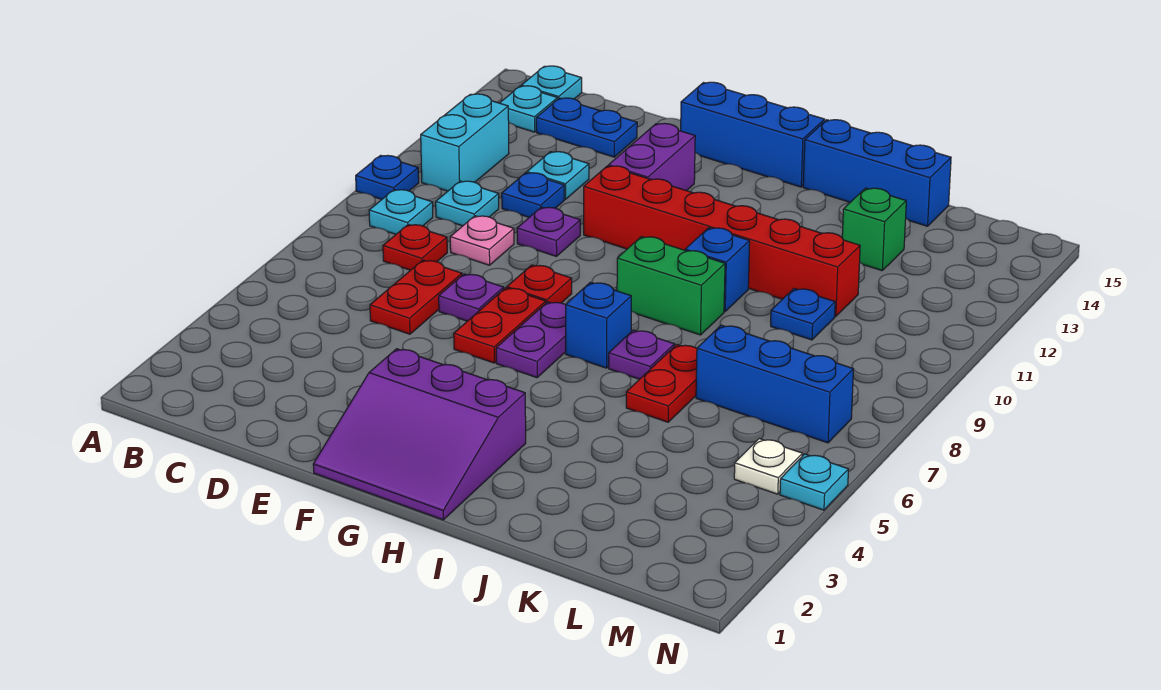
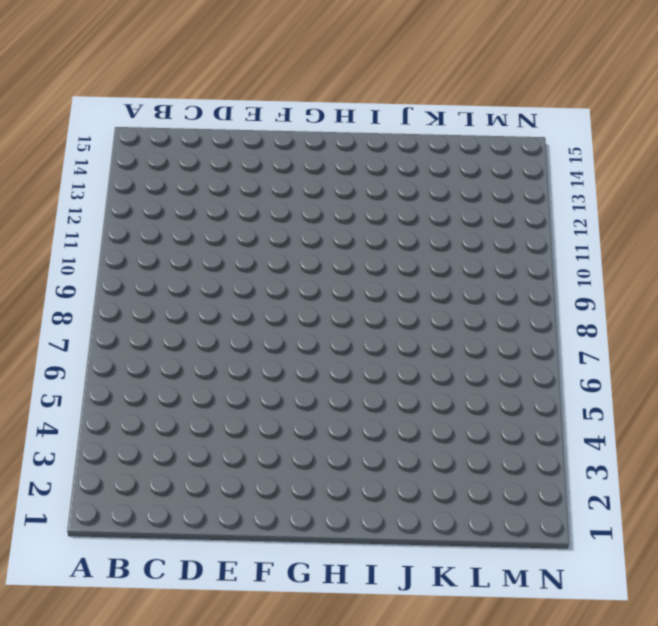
none -> blue plate A10 level 1
none -> cyan plate B9 level 1
none -> cyan brick B11:B12 level 1
none -> cyan plate B14 level 1

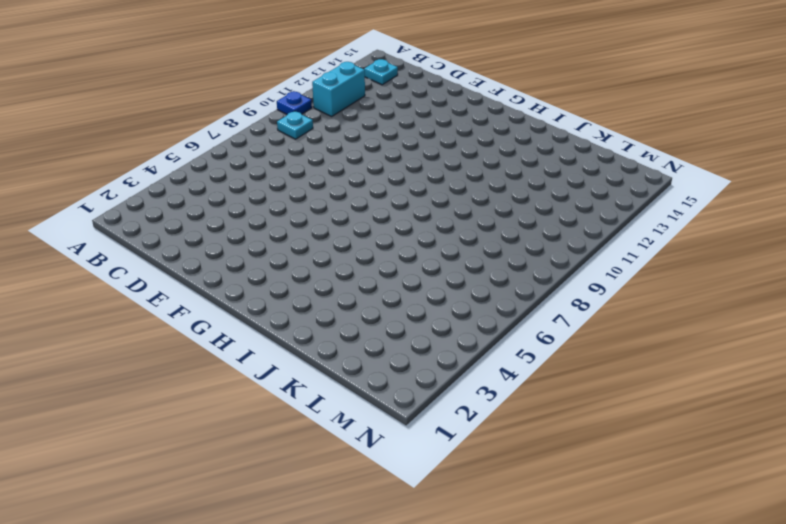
none -> cyan plate B15 level 1
none -> red plate C8 level 1
none -> cyan plate C10 level 1
none -> blue plate C14:D14 level 1

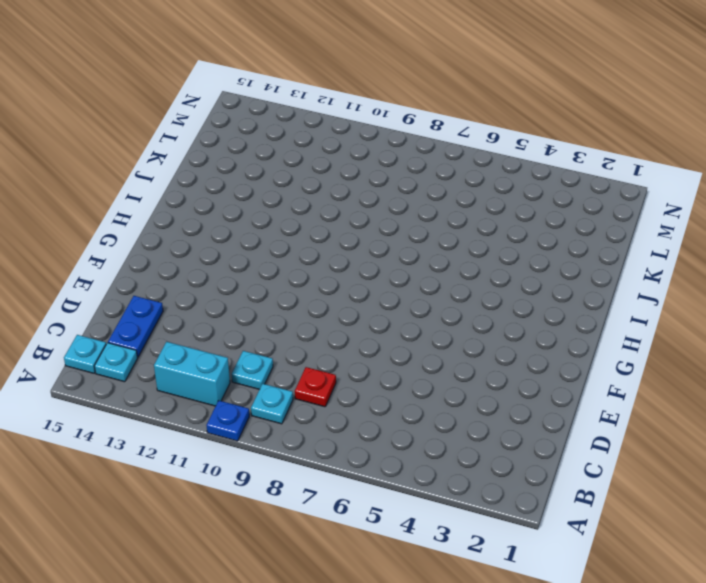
none -> red plate D6:D7 level 1
none -> pink plate D9 level 1
none -> blue plate D11 level 1
none -> cyan plate D12 level 1

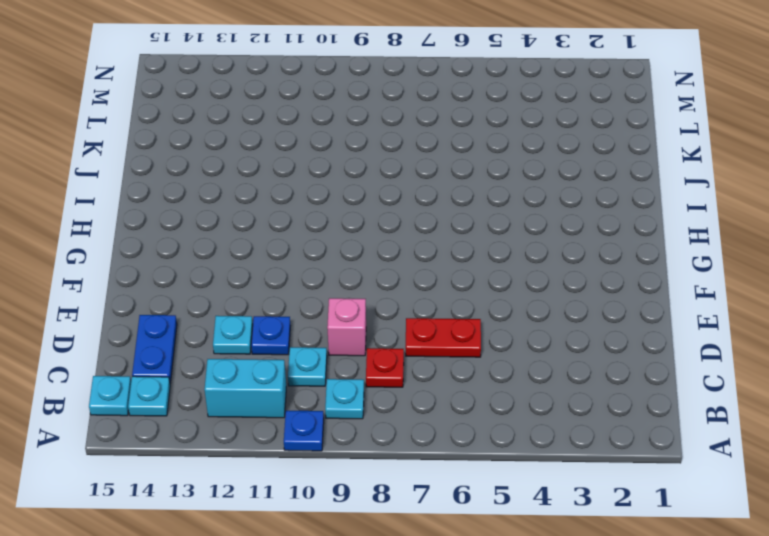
pink brick D9 level 1 -> pink plate D9 level 1
none -> purple plate E7 level 1
none -> purple plate E10 level 1
none -> purple slope F1:H3 level 1 top 3
none -> red plate F6:F7 level 1

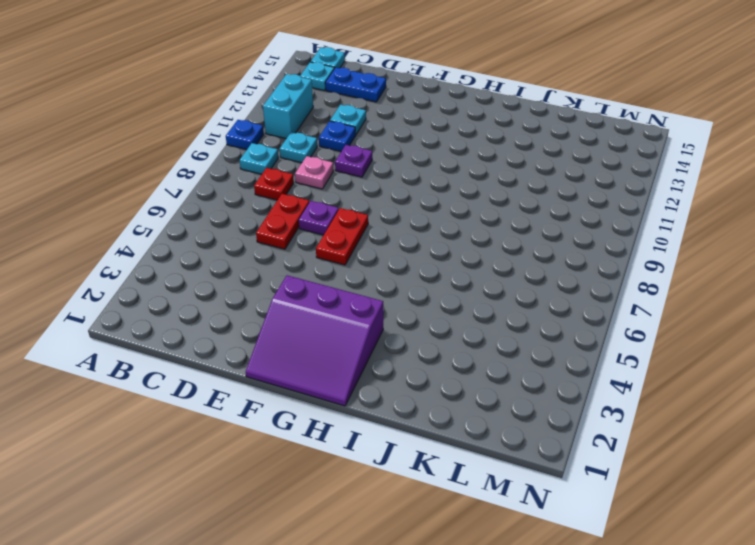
none -> red plate F8 level 1
none -> red brick F11:K11 level 1
none -> purple brick F12:F13 level 1
none -> blue brick F15:H15 level 1

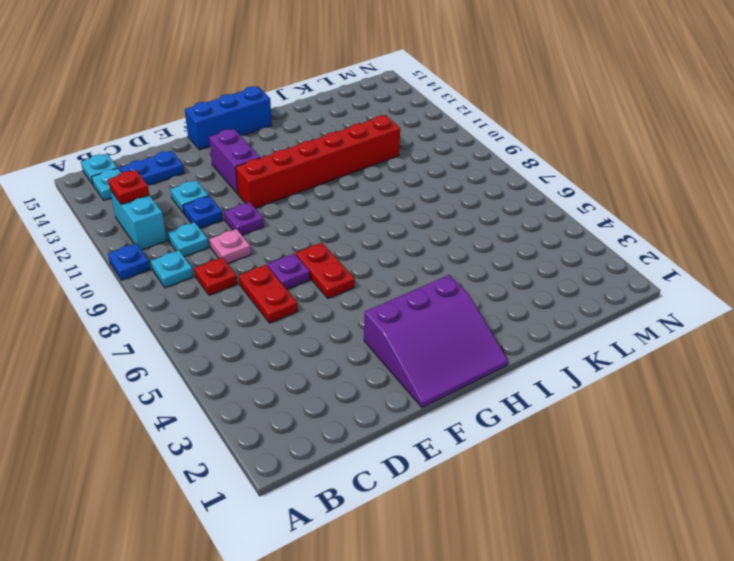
red plate B12 level 2 -> red plate F8 level 1
none -> purple plate G6:G7 level 1
none -> blue brick H7 level 1
none -> green brick H9:I9 level 1
none -> purple plate I7 level 1

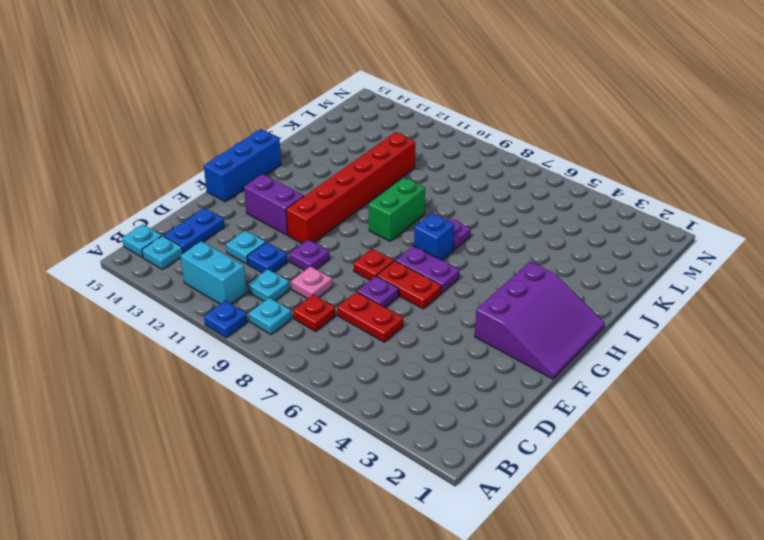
none -> blue brick I10 level 1
none -> blue brick I15:K15 level 1
none -> red plate J6:J7 level 1
none -> blue brick K7:M7 level 1

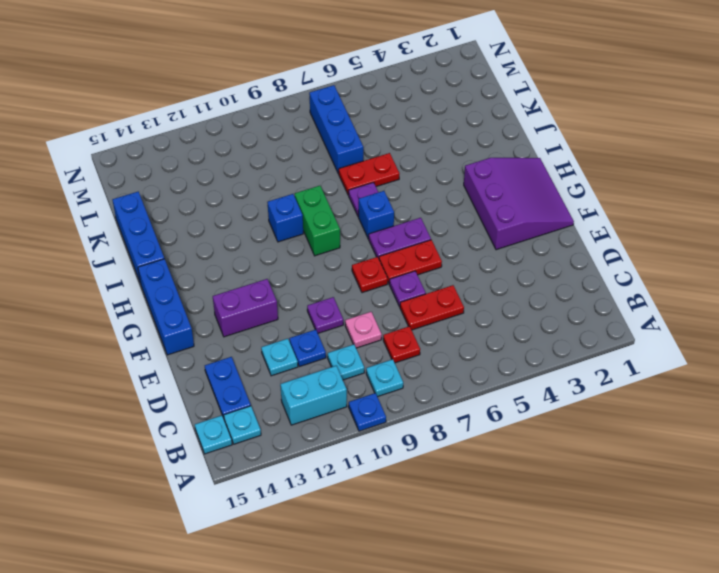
none -> red brick F11:K11 level 1
none -> blue plate K10 level 1
none -> green brick K13 level 1
none -> white plate M5 level 1

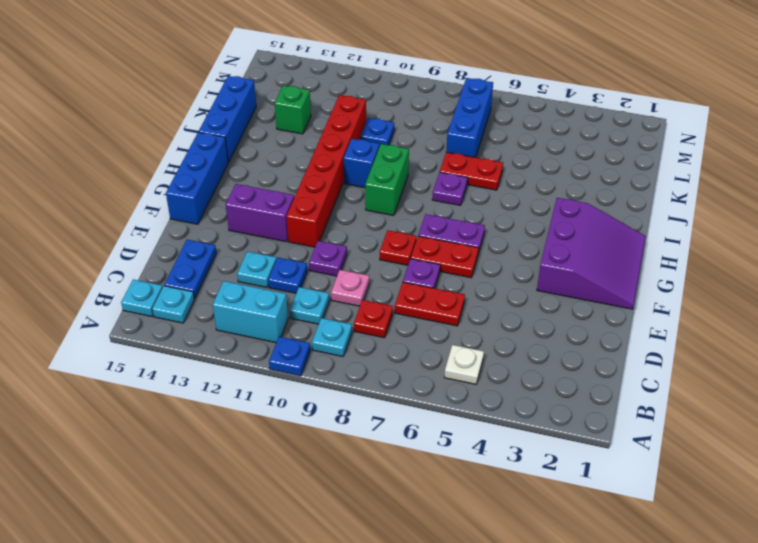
white plate B5 level 1 -> white plate M5 level 1
none -> blue brick H7 level 1
none -> cyan plate N5 level 1

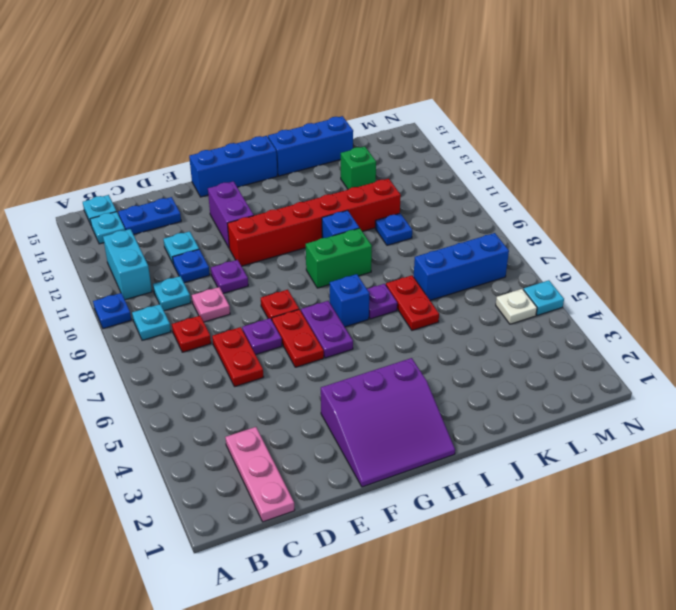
pink plate C1:C3 level 1 -> none

